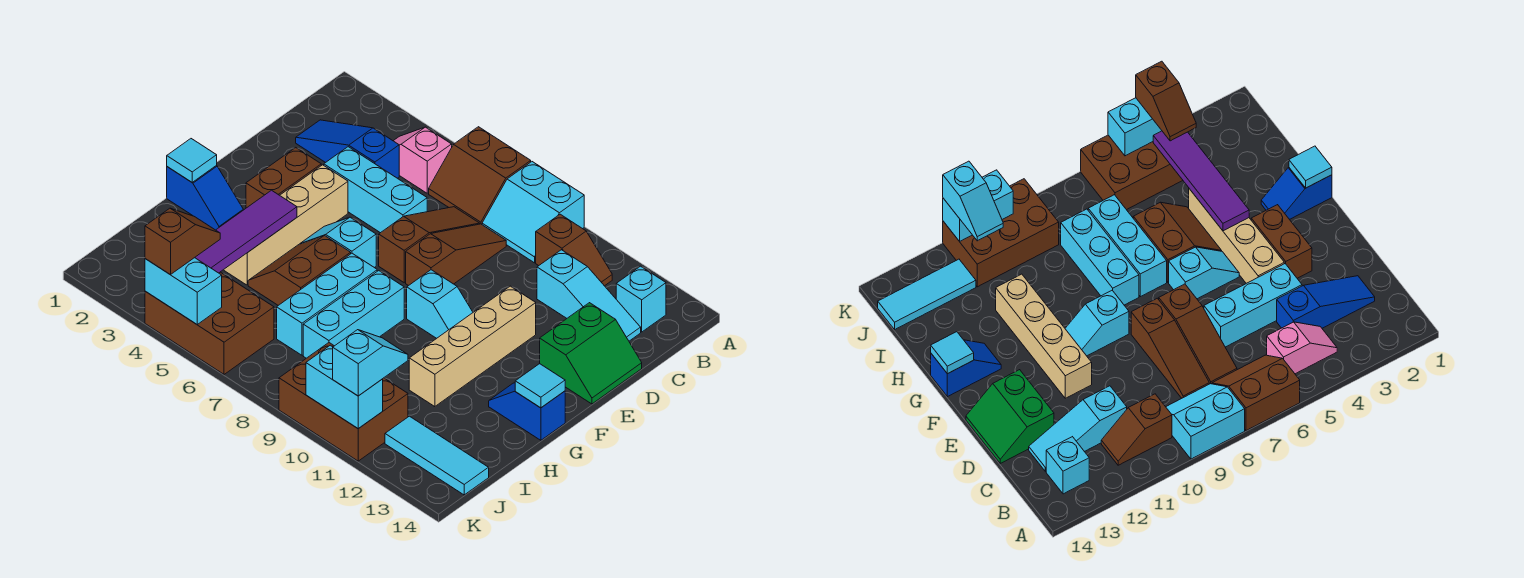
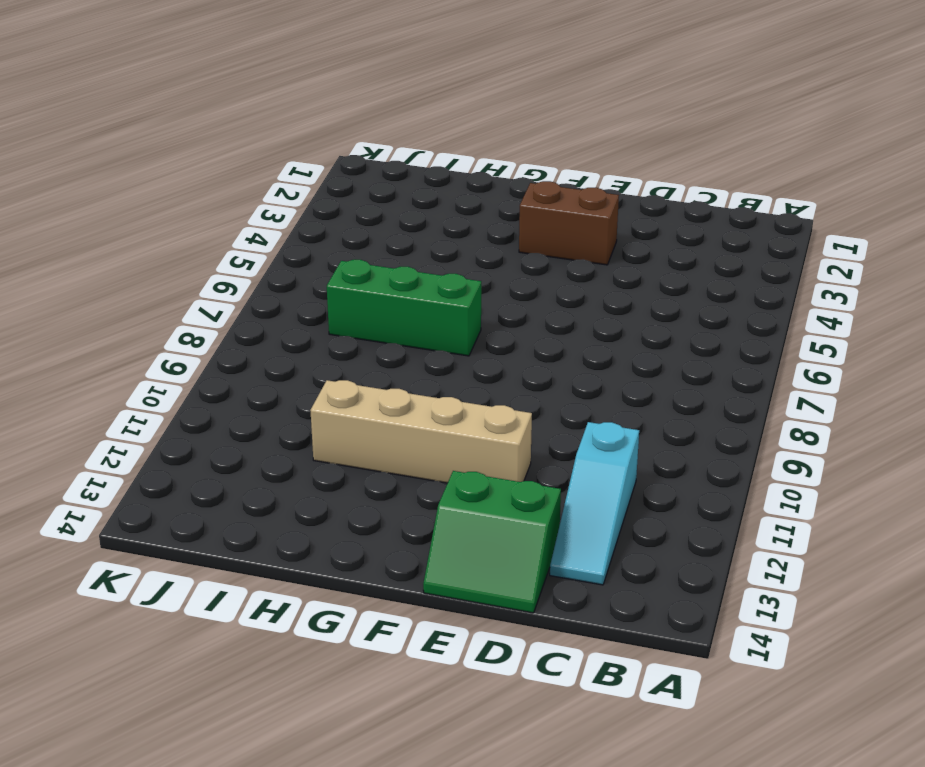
green brick G7:I7 level 1 -> cyan brick G7:I7 level 1
none -> brown slope A6:B7 level 1 top A
none -> cyan slope A8:B9 level 1 top A
none -> pink slope B4:B5 level 1 top 5
none -> brown slope B10:B11 level 1 top 10

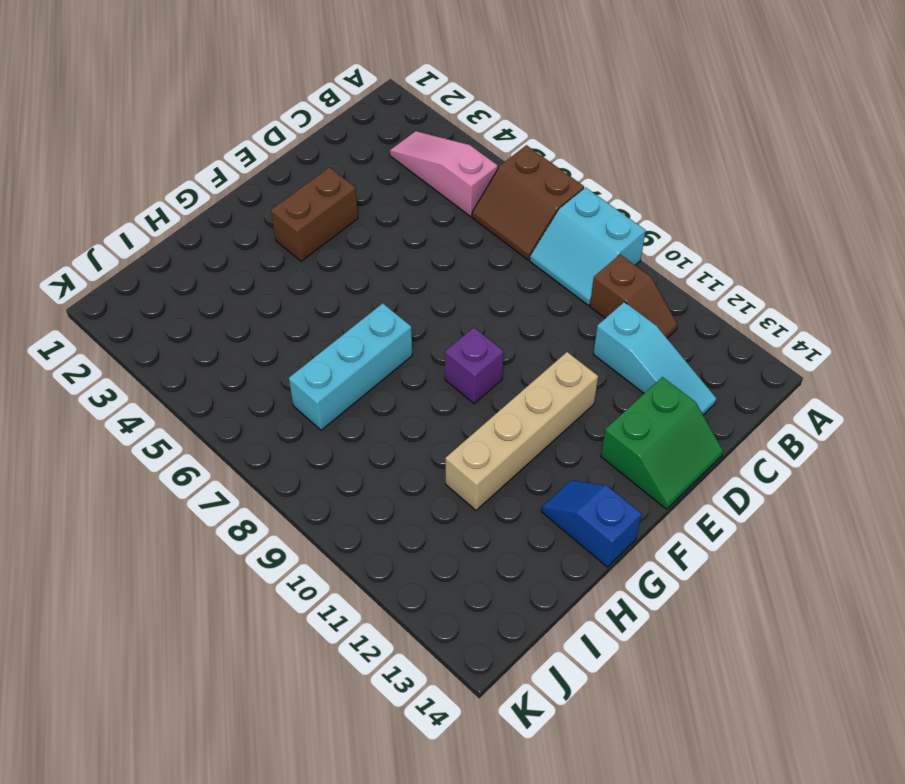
pink slope B3:B5 level 1 top 5 -> pink slope B4:B5 level 1 top 5
purple brick F9 level 1 -> cyan slope F9:F10 level 1 top 9
none -> cyan brick B13 level 1
none -> blue slope C2:C4 level 1 top 4
none -> brown slope C7:E7 level 1 top E
none -> brown slope C8:E8 level 1 top E

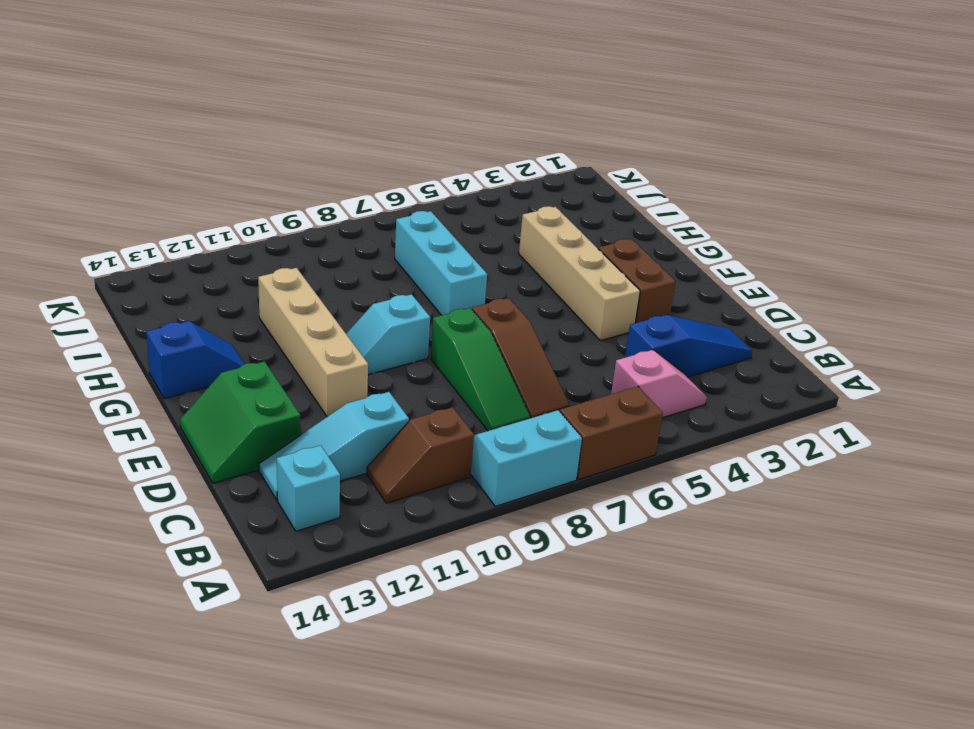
green slope C8:E8 level 1 top E -> brown slope C8:E8 level 1 top E
none -> cyan brick D4:D6 level 1
none -> cyan slope F5:F6 level 1 top 6
none -> blue slope G1:G2 level 1 top 1
none -> brown slope G5:H6 level 1 top 6

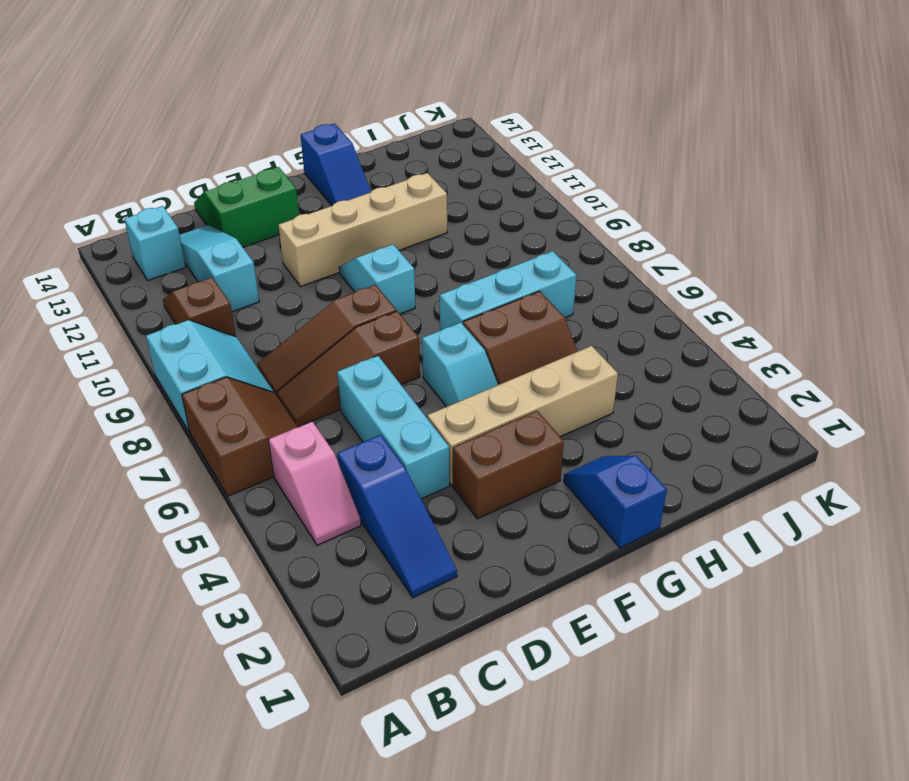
none -> cyan brick G8:I8 level 1
none -> brown brick J4:K6 level 1
none -> brown brick J9:K11 level 1
none -> cyan tile J12:J14 level 1

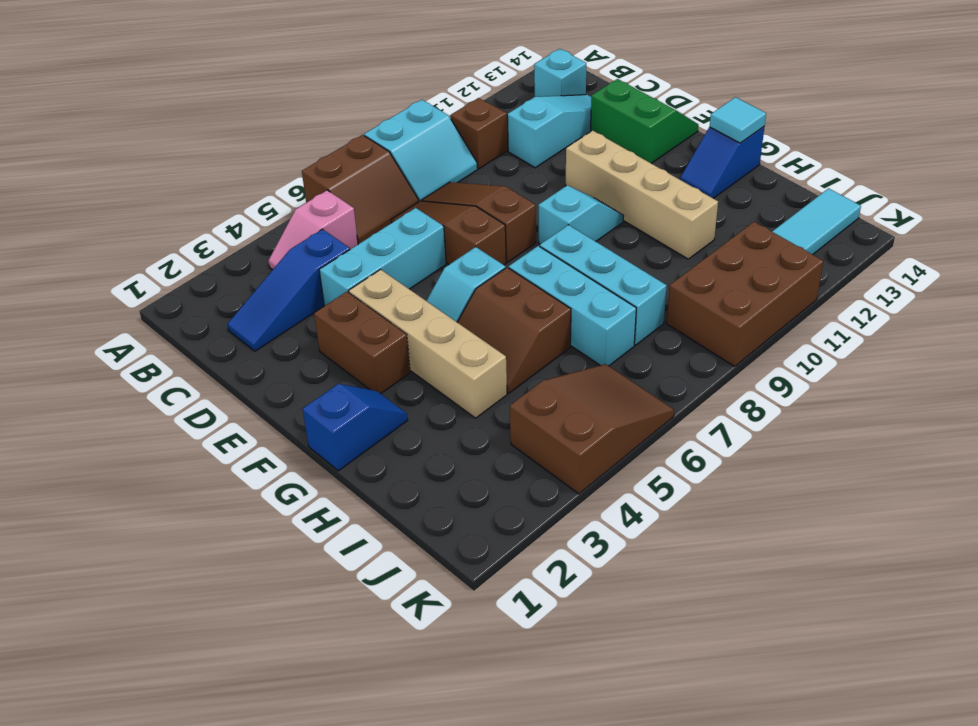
brown slope J4:K6 level 1 top 4 -> brown brick J4:K6 level 1
none -> cyan tile G1 level 2
none -> purple tile G4:J4 level 2
none -> cyan brick K4:K5 level 2
none -> cyan brick K10:K11 level 2

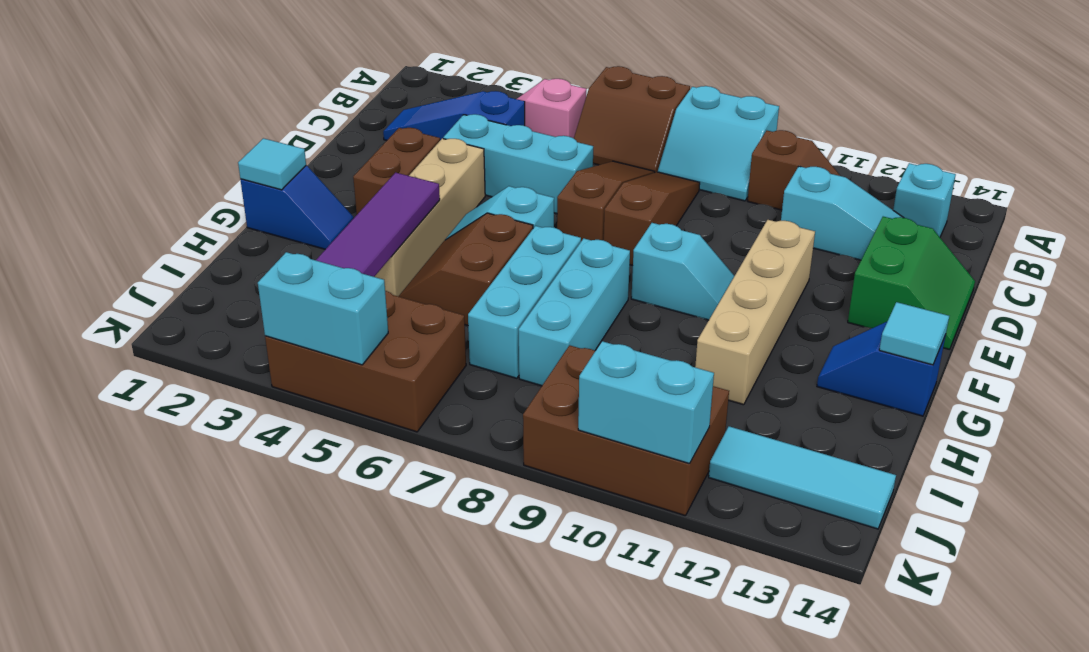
none -> brown slope J4:K4 level 3 top K
none -> cyan slope J11:K11 level 3 top K

